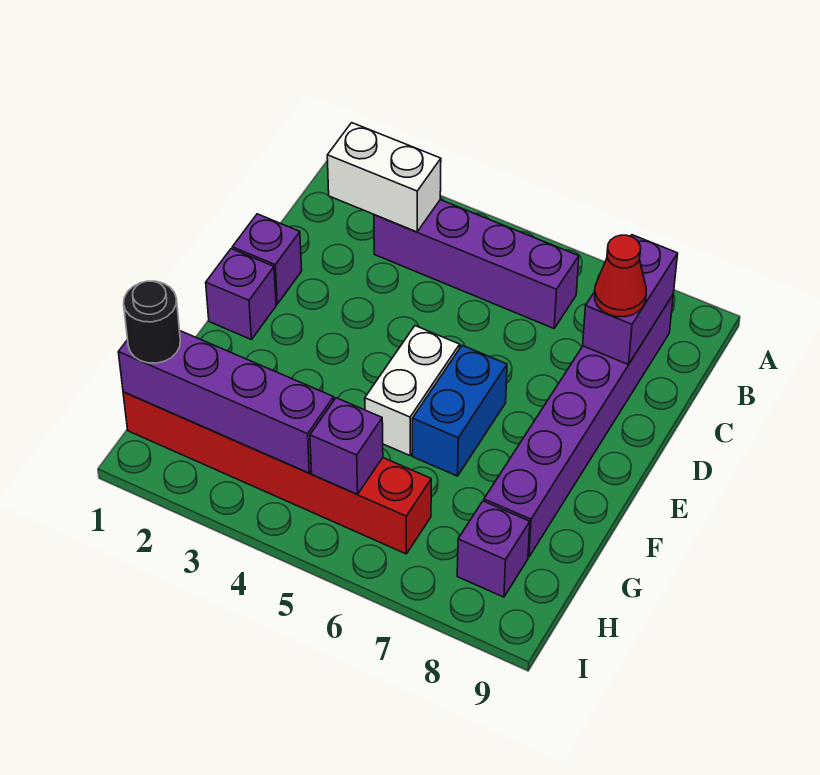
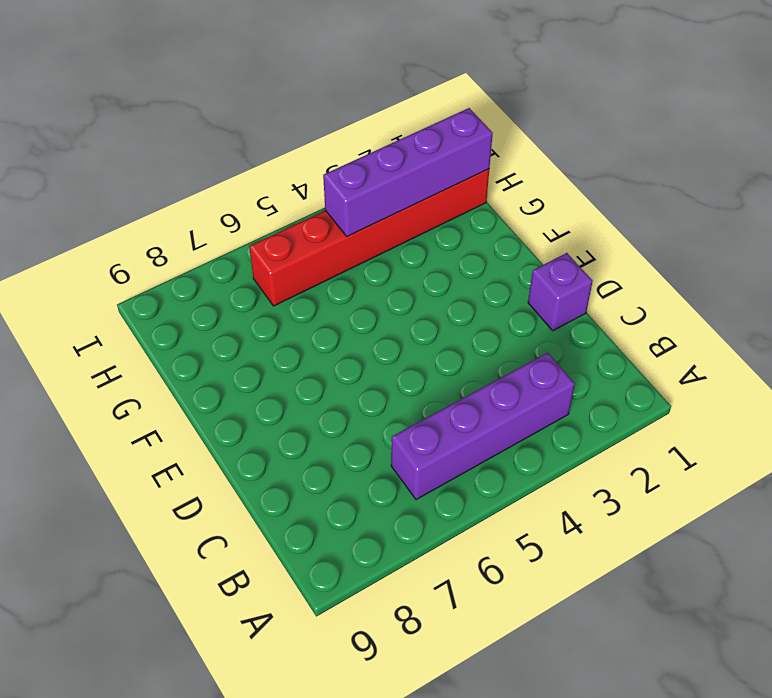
none -> purple brick B8:G8 level 1
none -> purple brick E1 level 1
none -> white brick E5:F5 level 1

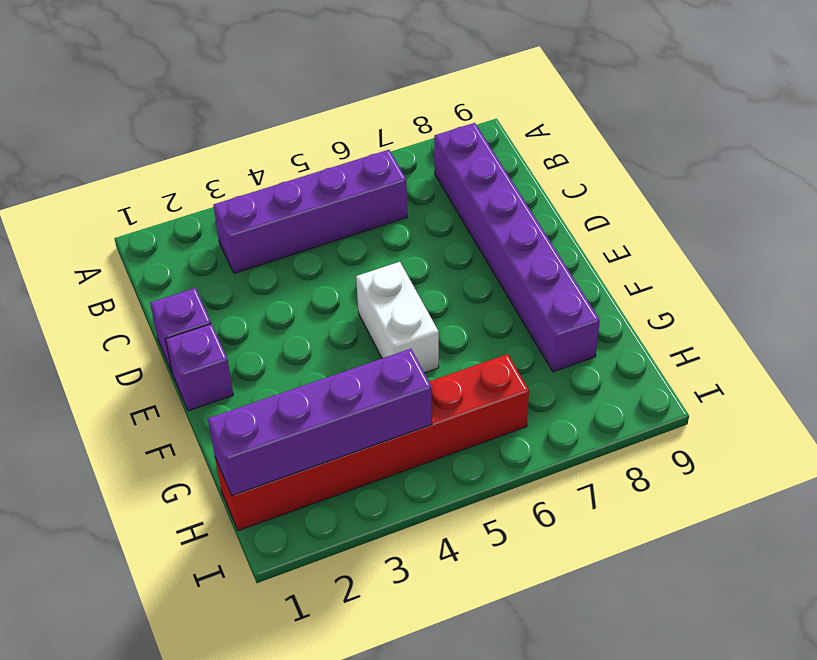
none -> blue brick E6:F6 level 1
none -> purple brick H8 level 1
none -> white brick B2:B3 level 2

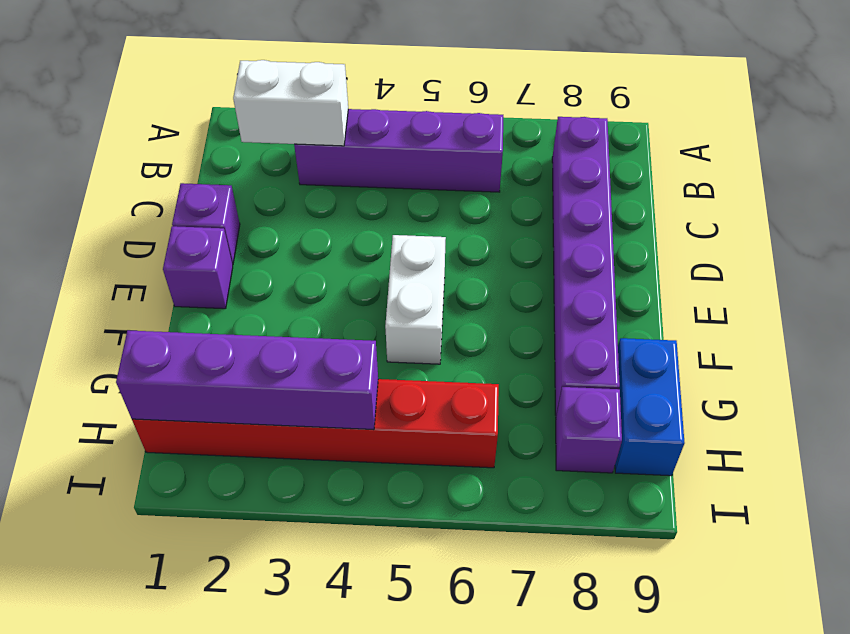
blue brick G9:H9 level 1 -> blue brick E6:F6 level 1
none -> purple brick B8:C8 level 2
none -> purple brick H5 level 2
none -> red cone C8 level 3

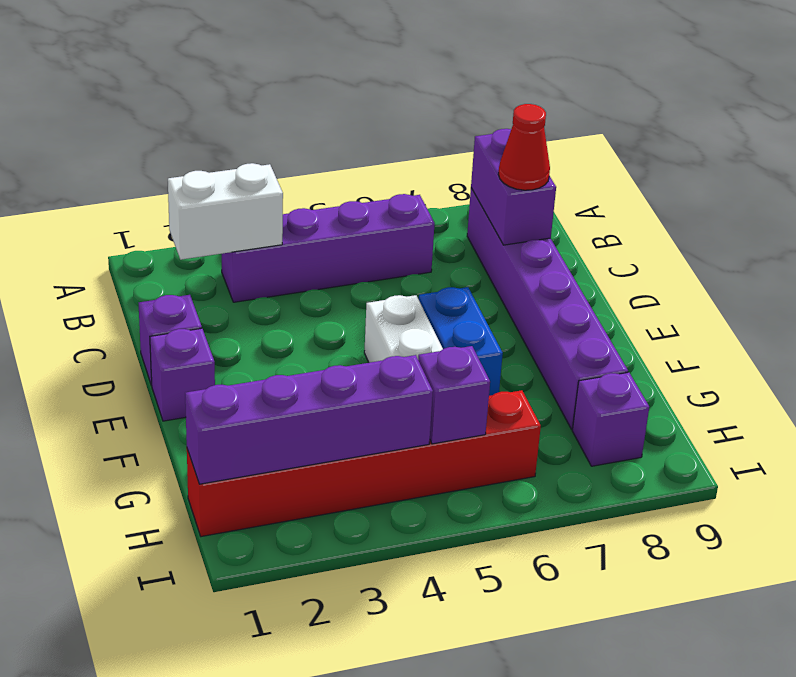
none -> black round brick H1 level 3

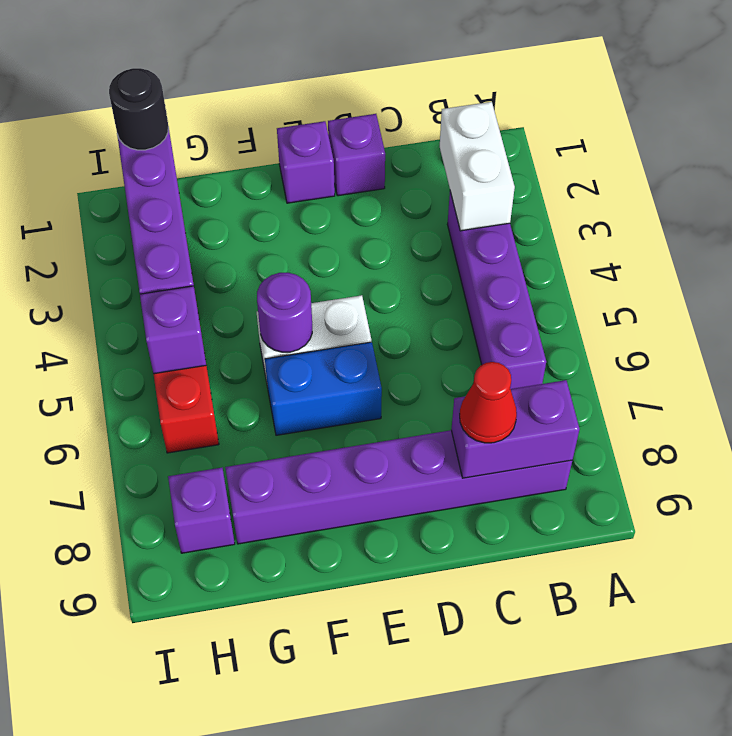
purple round brick F5 level 2 -> none

